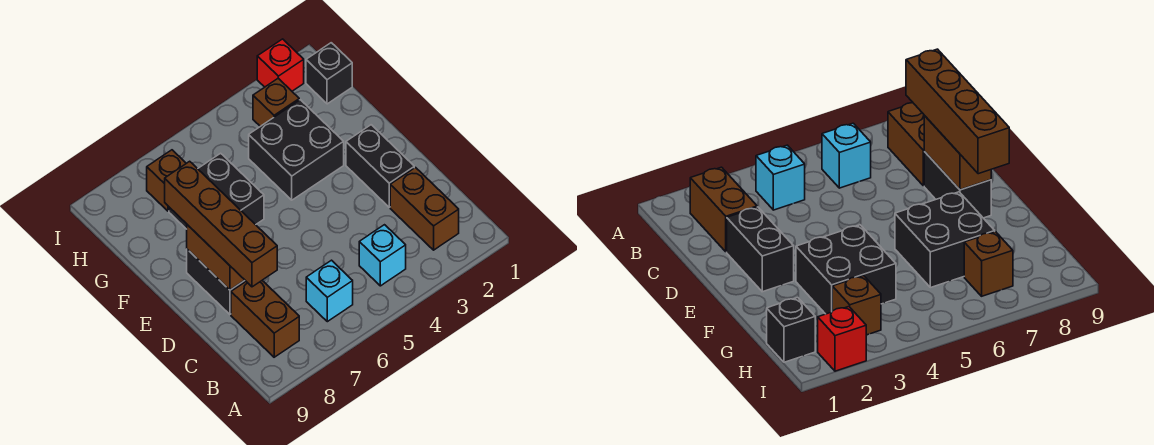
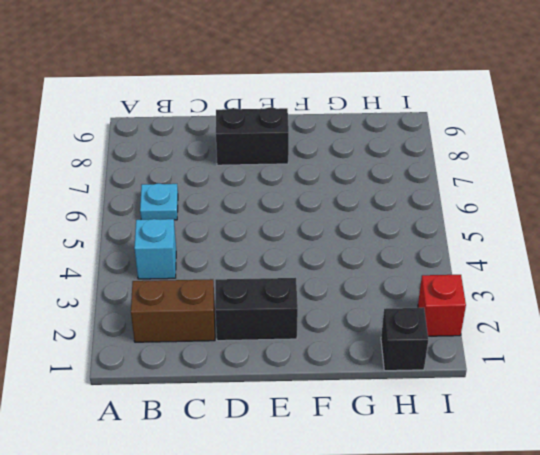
cyan plate B6 level 1 -> cyan brick B6 level 1
none -> brown brick B8:C8 level 1
none -> black brick F3:G4 level 1
none -> black brick F6:G7 level 1

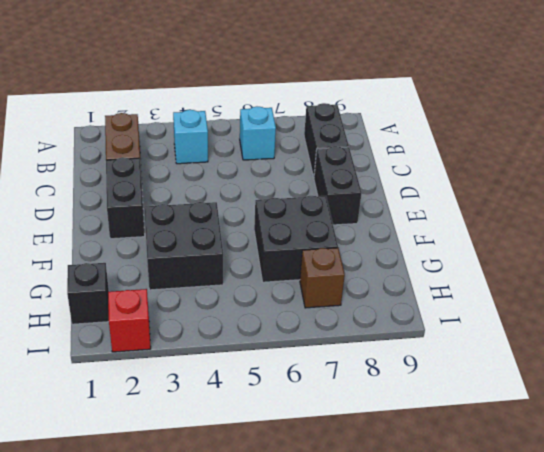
black brick B8:C8 level 1 -> brown brick B8:C8 level 1
none -> brown brick H3 level 1
none -> brown brick D8:E8 level 2
none -> brown brick C8:F8 level 3

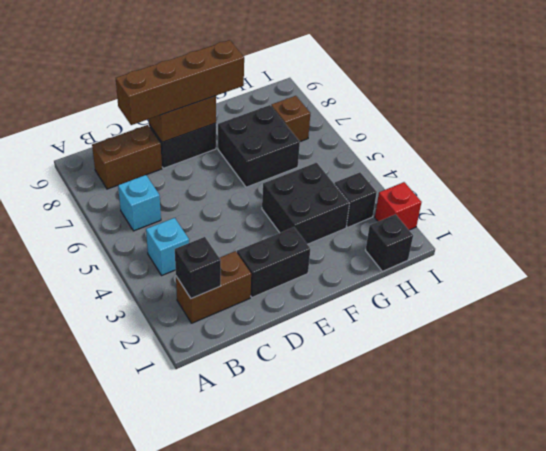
black brick B2 level 2 -> none
black brick H3 level 1 -> brown brick H3 level 1

